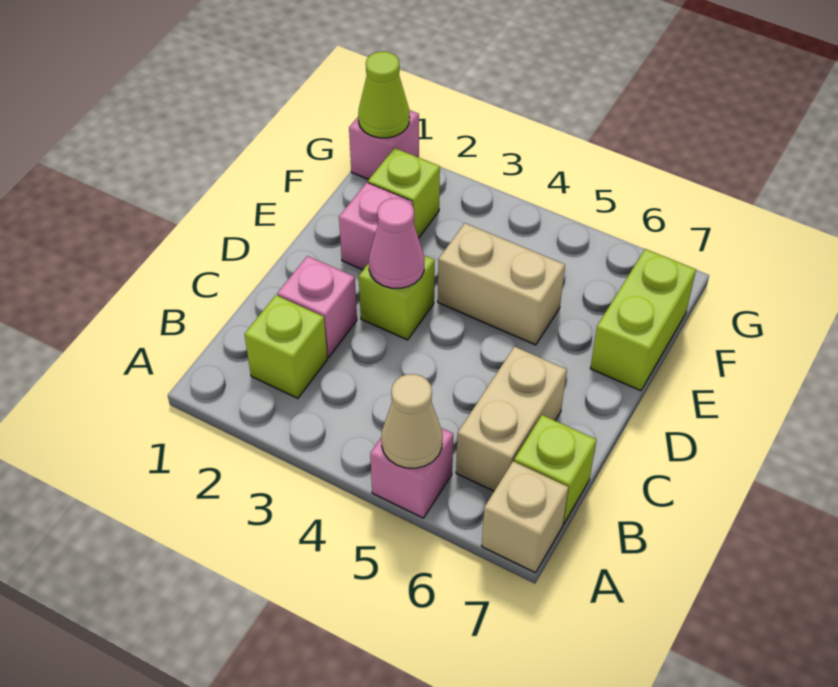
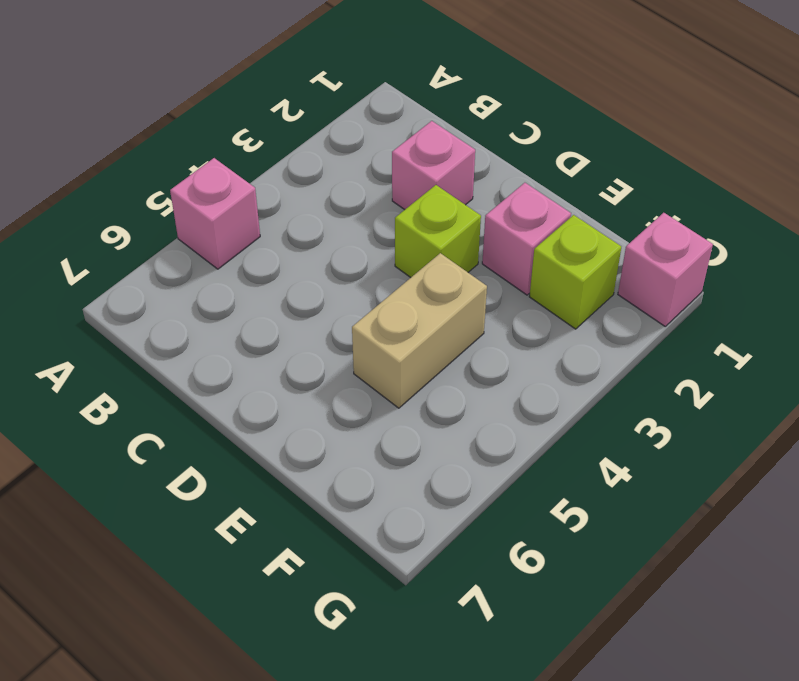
none -> tan brick A7 level 1
none -> lime brick B2 level 1
none -> tan brick B6:C6 level 1

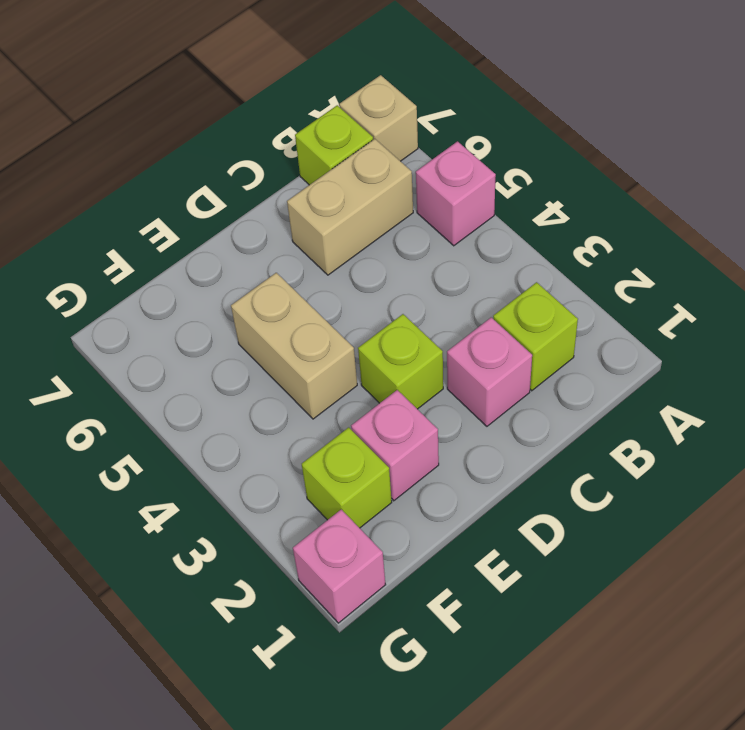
none -> lime brick E7:F7 level 1
none -> tan cone A5 level 2
none -> pink cone D3 level 2

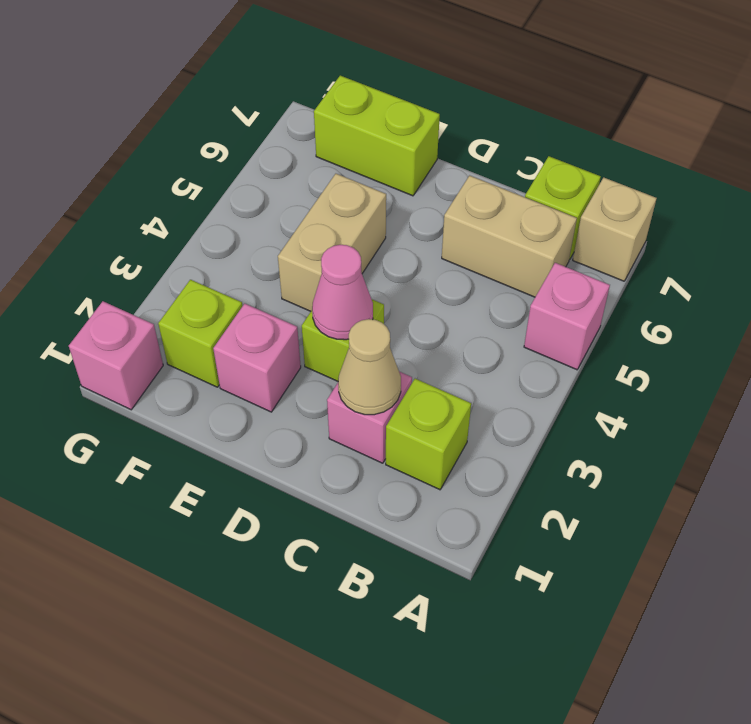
tan cone C2 level 2 -> tan cone A5 level 2
none -> lime cone G1 level 2

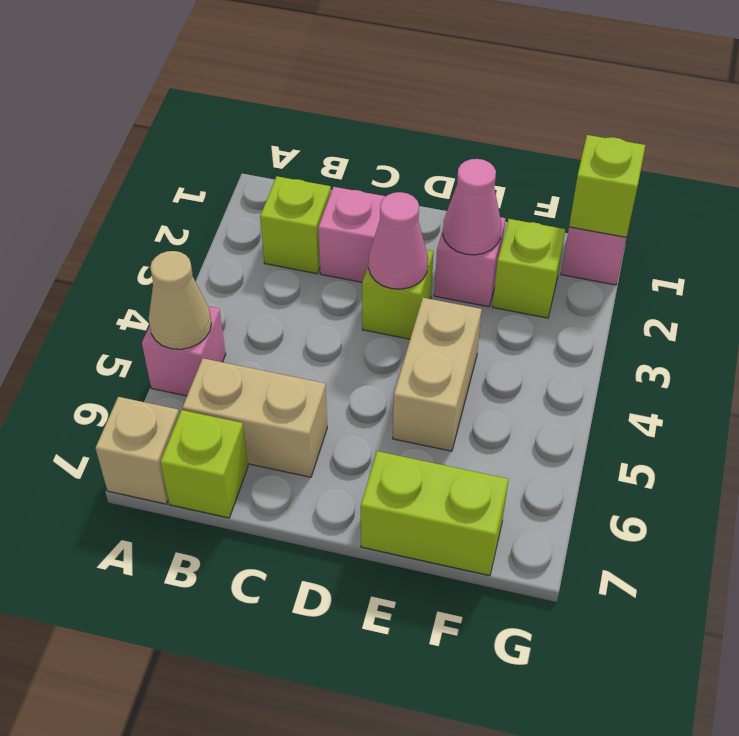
pink cone E2 level 2 -> none
lime brick G1 level 2 -> lime cone G1 level 2

